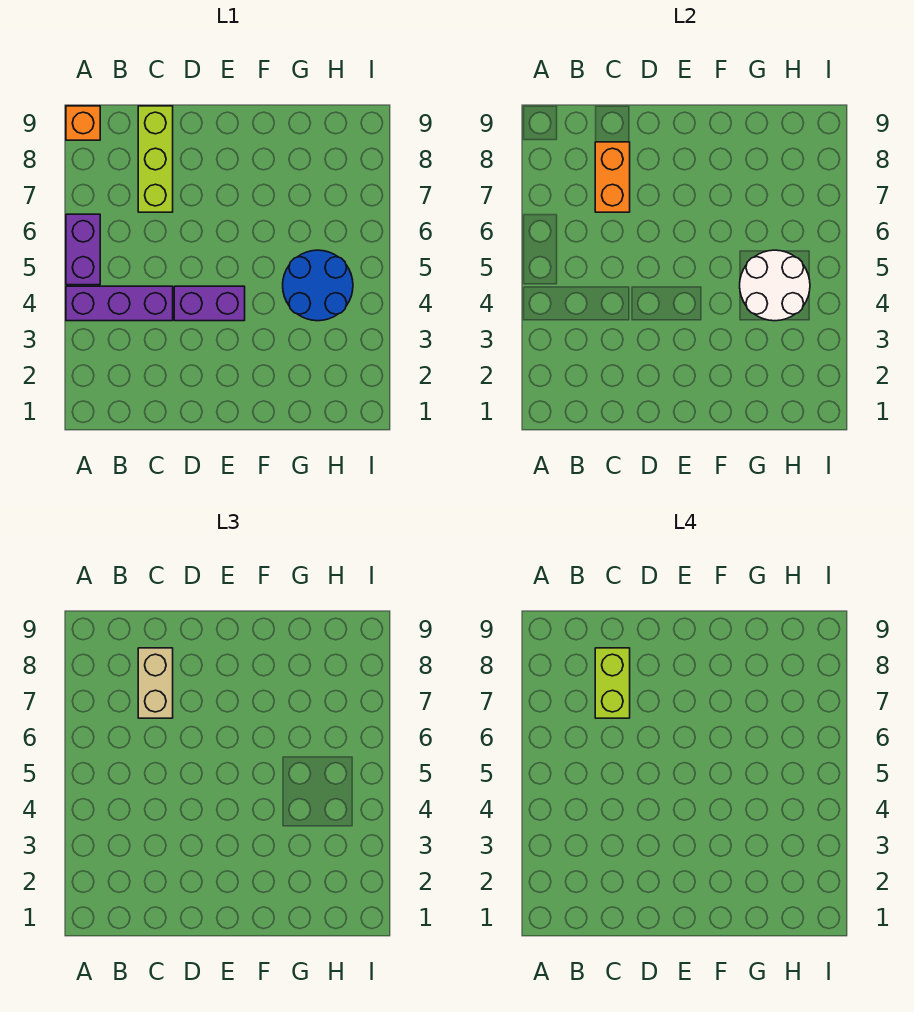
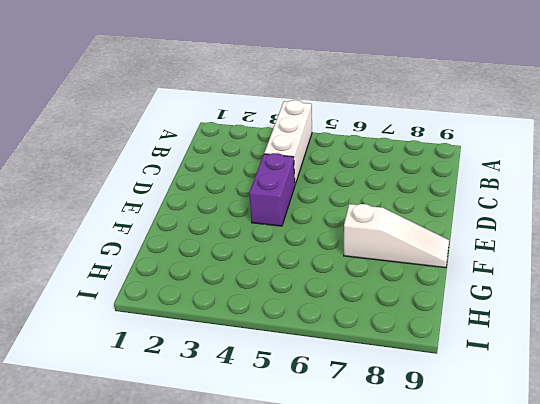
white brick A4:C4 level 1 -> purple brick A4:C4 level 1
white slope F7:F9 level 1 top 7 -> none
none -> purple brick A5:A6 level 1
none -> orange brick A9 level 1

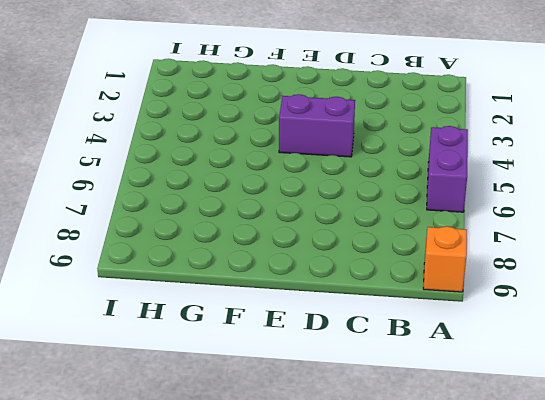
none -> purple brick A4:C4 level 1
none -> lime brick C7:C9 level 1

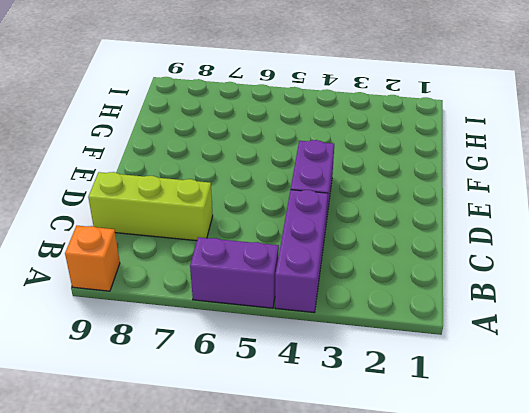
none -> blue round brick G4:H5 level 1
none -> orange brick C7:C8 level 2

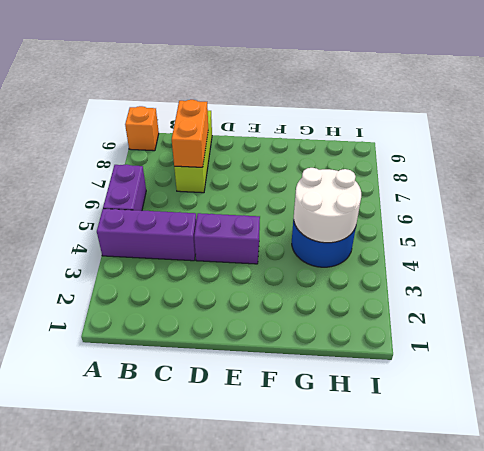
none -> tan brick C7:C8 level 3
none -> lime brick C7:C8 level 4

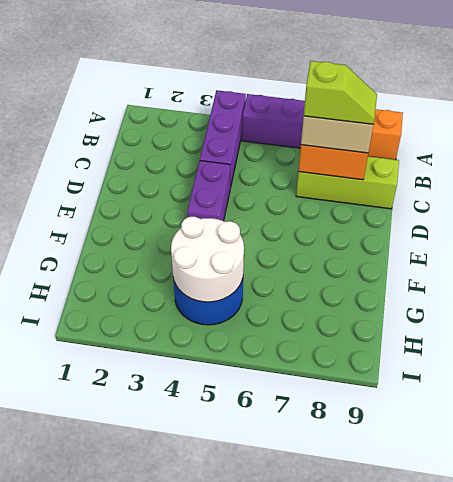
lime slope C7:C8 level 4 top 7 -> lime brick C7:C8 level 4

